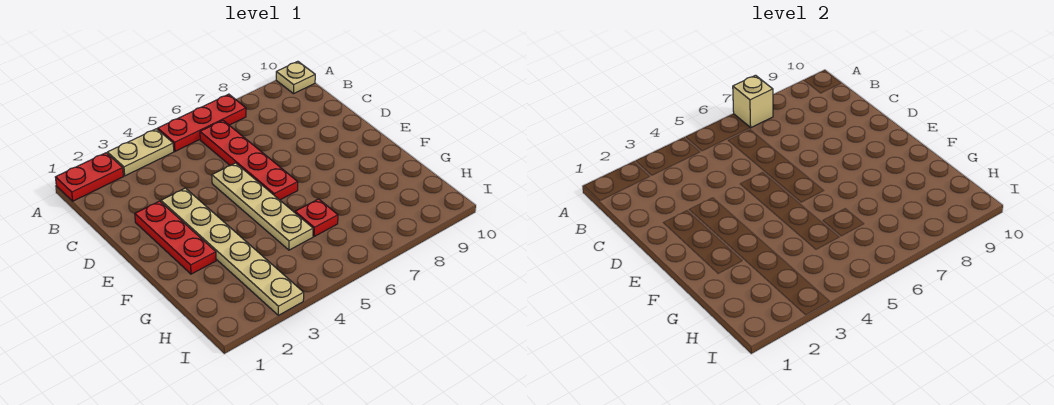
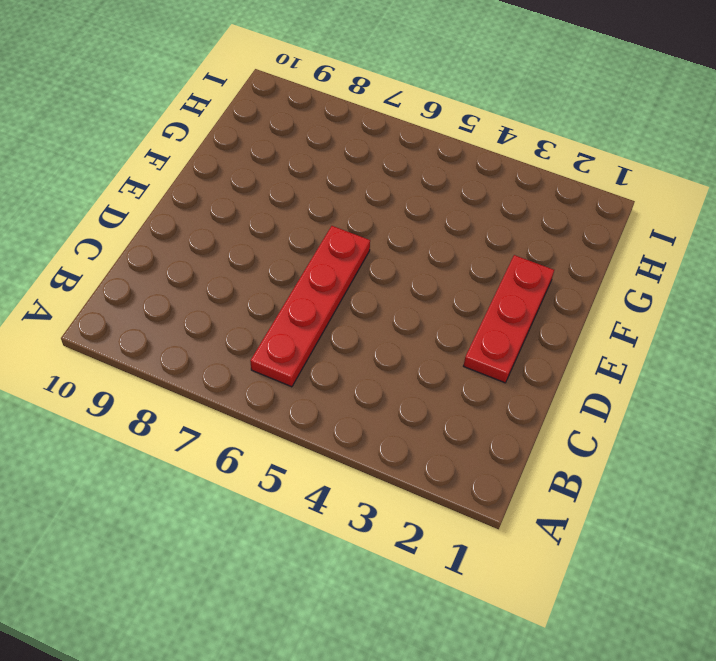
none -> red plate A1:A2 level 1
none -> tan plate A3:A4 level 1

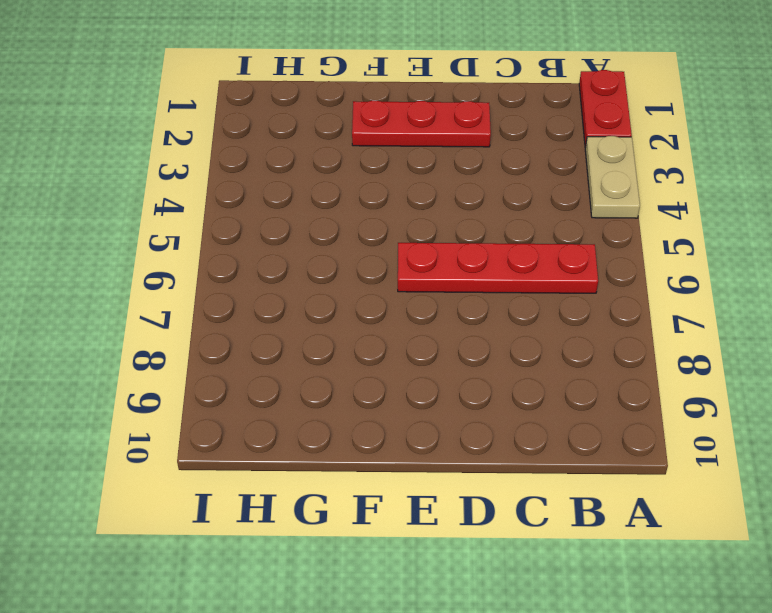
none -> red plate A5:A7 level 1
none -> tan plate A10 level 1

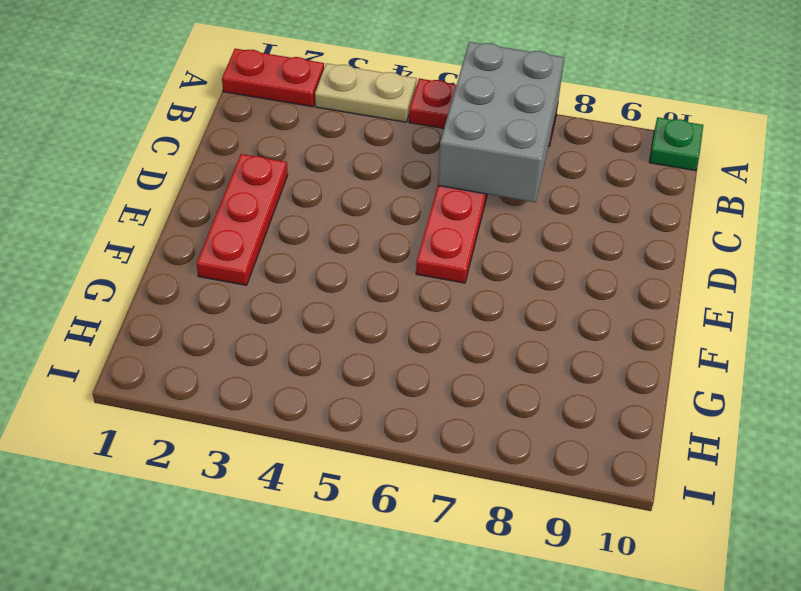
grey brick A6:C7 level 2 -> tan brick A7 level 2
green plate A10 level 1 -> tan plate A10 level 1
none -> tan plate D3:I3 level 1
none -> tan plate D5:G5 level 1

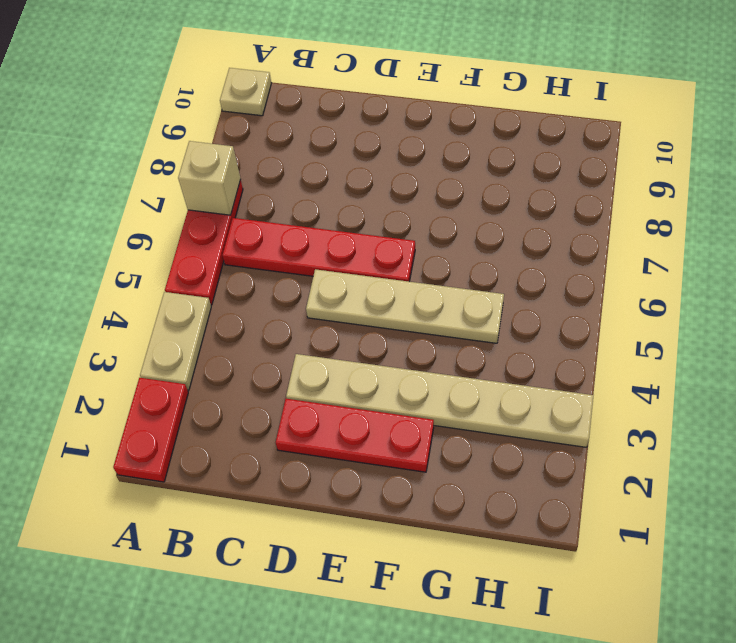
none -> red plate G6 level 1

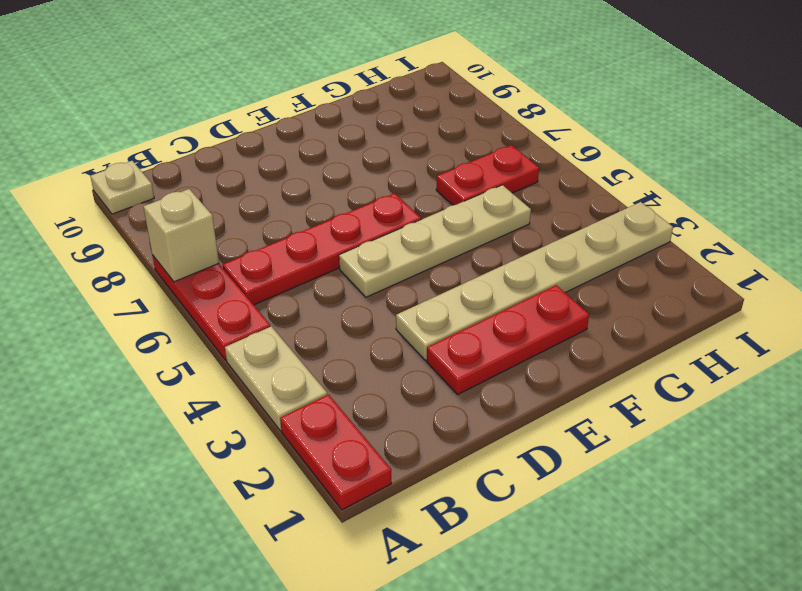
red plate G6:H6 level 1 -> red plate G6 level 1

